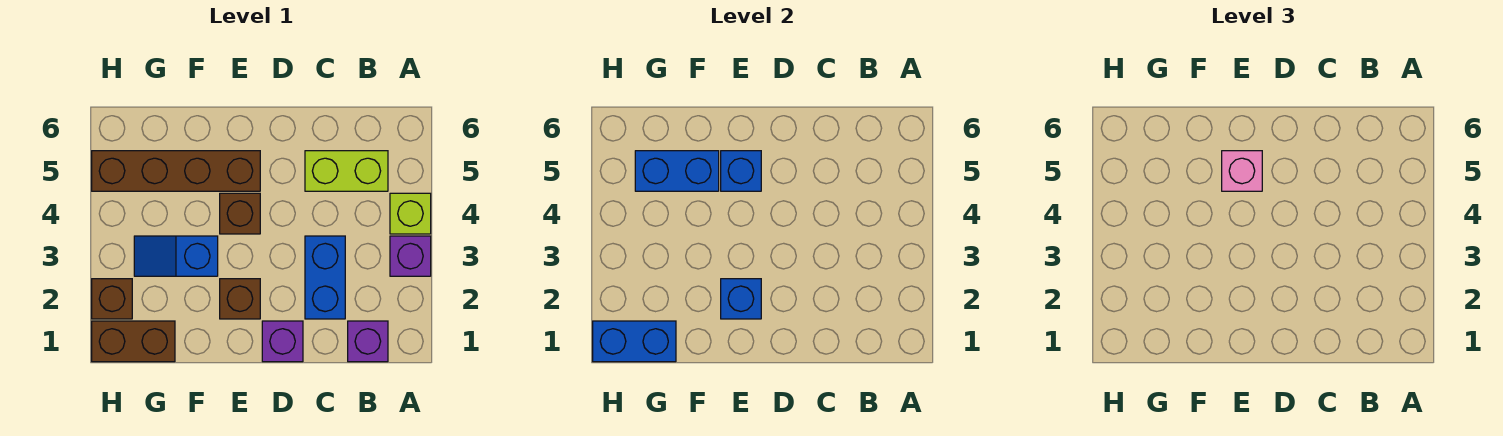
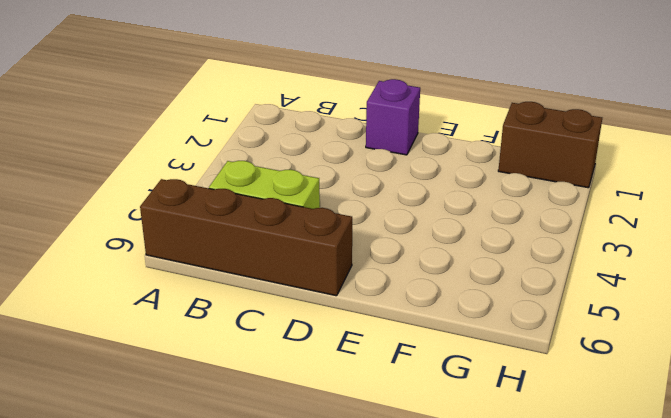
brown brick A6:D6 level 1 -> brown brick E5:H5 level 1
none -> purple brick A3 level 1
none -> lime brick A4 level 1
none -> purple brick B1 level 1

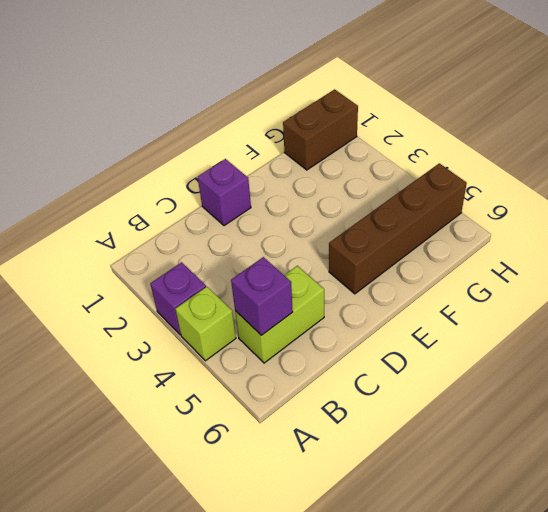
purple brick B5 level 2 -> purple brick B1 level 1
none -> blue brick C2:C3 level 1
none -> brown brick E2 level 1
none -> brown brick E4 level 1

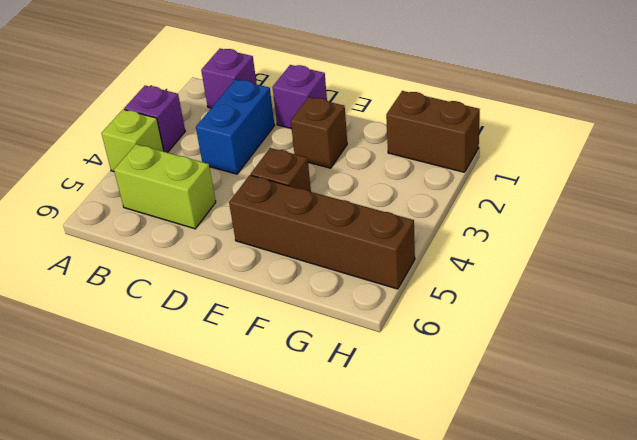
none -> blue slope F3:G3 level 1 top F
none -> brown brick H2 level 1
none -> blue brick E2 level 2

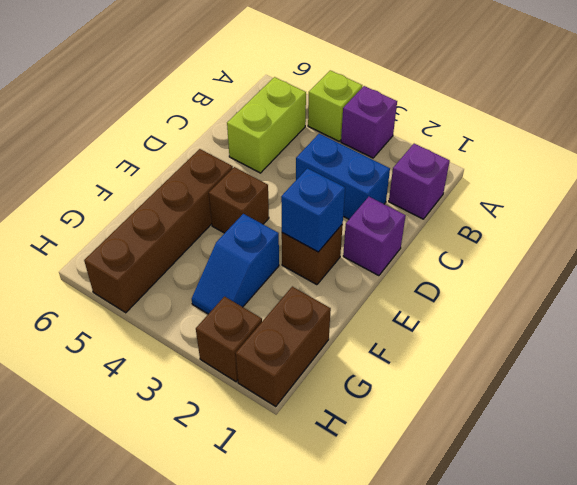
none -> blue brick E5 level 2
none -> blue brick F5:G5 level 2
none -> blue brick G1:H1 level 2

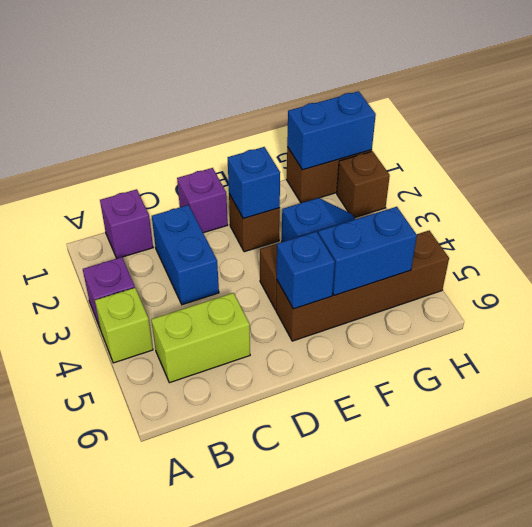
none -> pink brick E5 level 3

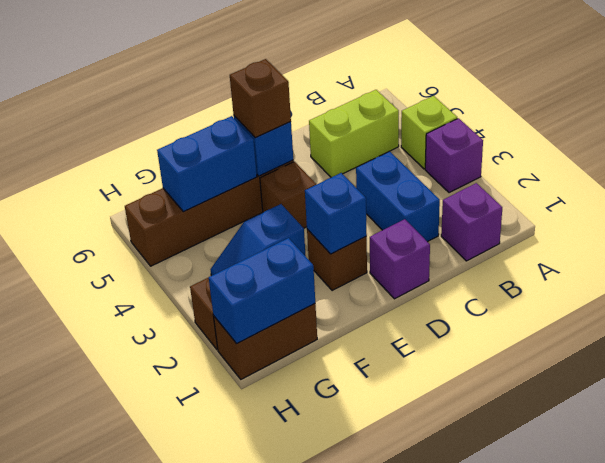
brown brick E5 level 3 -> pink brick E5 level 3

